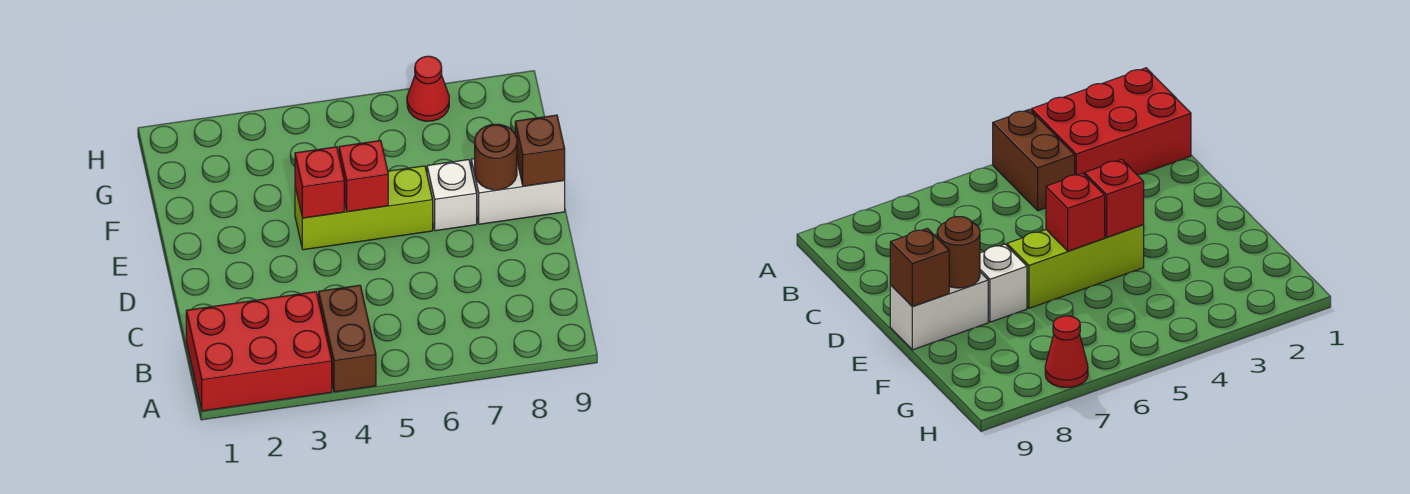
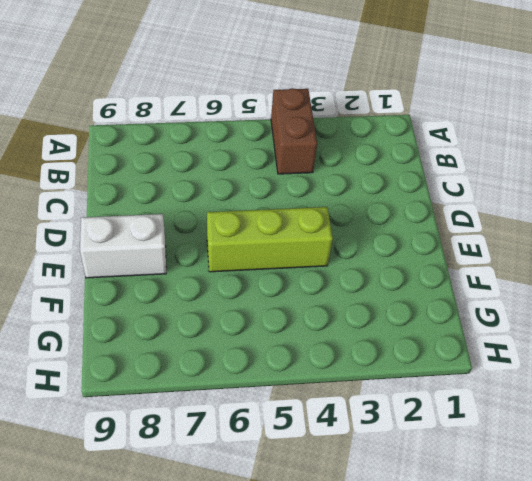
none -> red brick A1:B3 level 1
none -> white brick E7 level 1

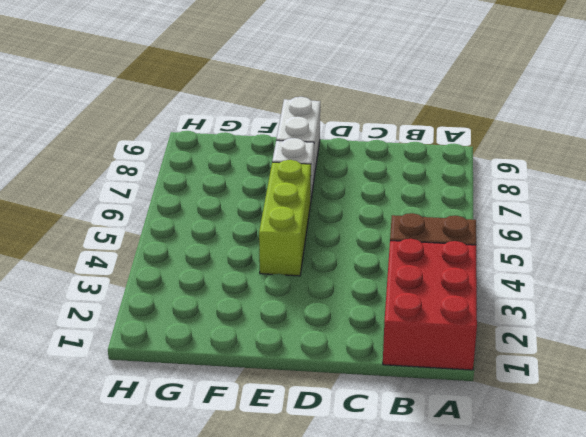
none -> red cone H7 level 1
none -> red brick E4 level 2

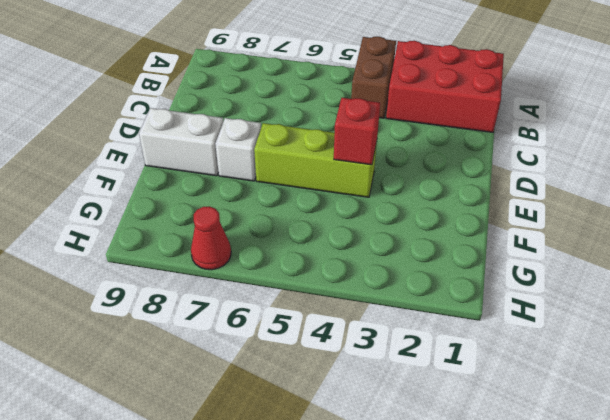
none -> red brick E5 level 2
none -> brown round brick E8 level 2

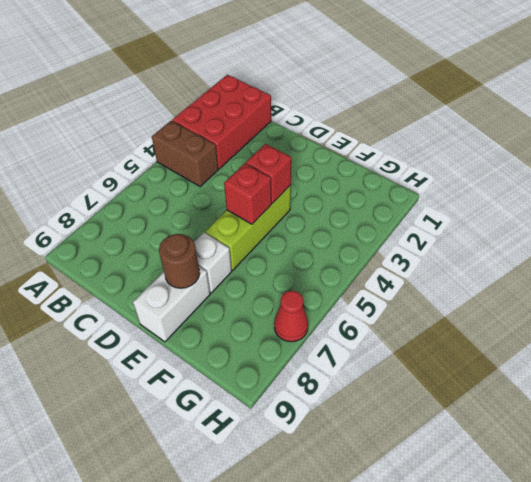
none -> brown brick E9 level 2

